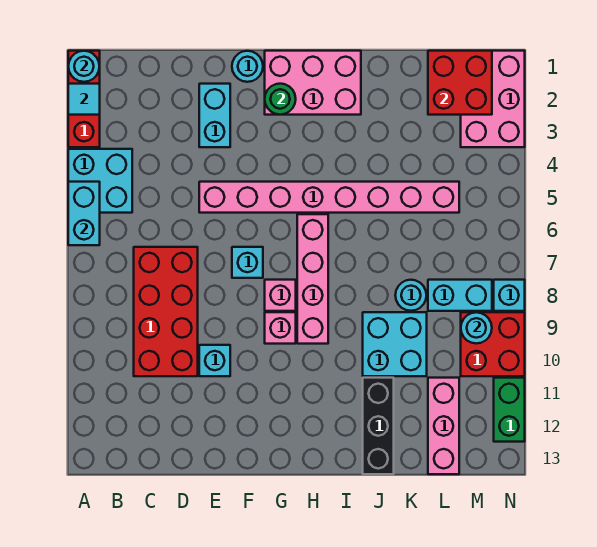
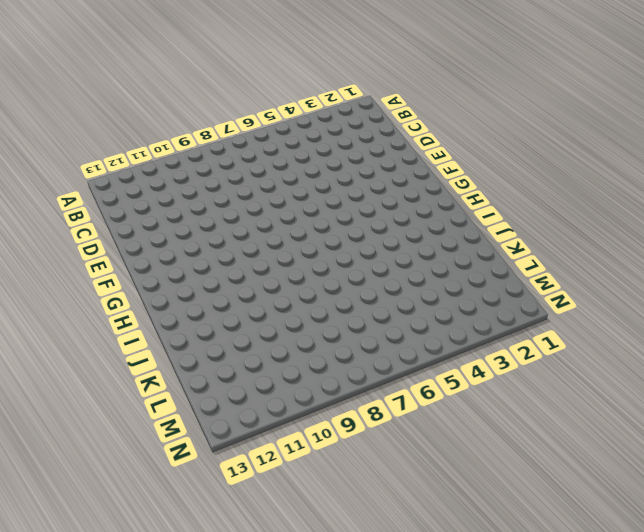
none -> red brick A1:A3 level 1
none -> cyan brick A4:B5 level 1
none -> red brick C7:D10 level 1

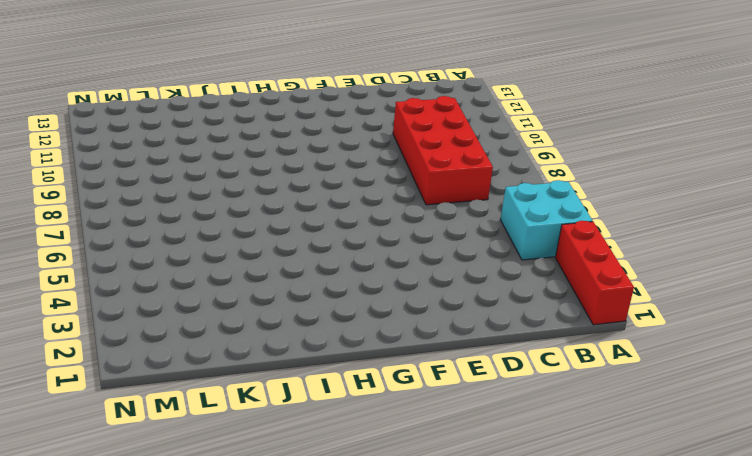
none -> cyan brick E2:E3 level 1
none -> pink brick E5:L5 level 1
none -> cyan brick E10 level 1

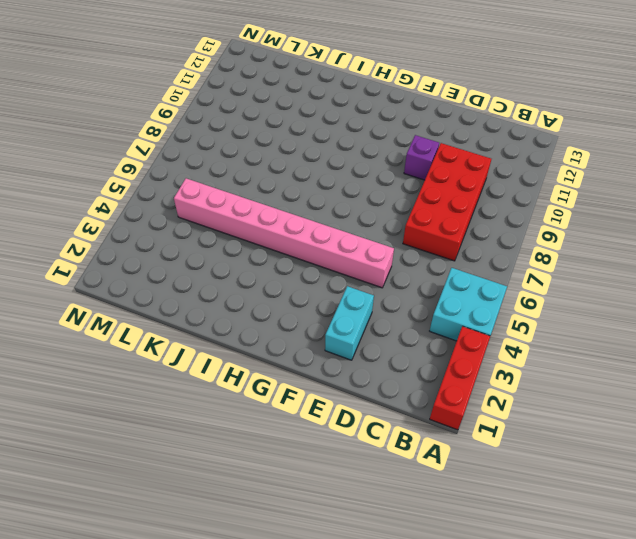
purple brick E10 level 1 -> cyan brick E10 level 1
none -> cyan round brick F1 level 1
none -> cyan brick F7 level 1
none -> pink brick G1:I2 level 1

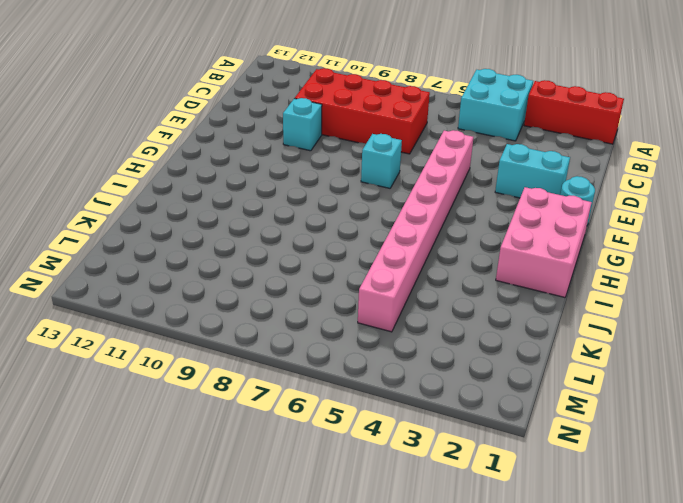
none -> pink brick G8 level 1
none -> pink brick G9 level 1
none -> pink brick H6:H9 level 1

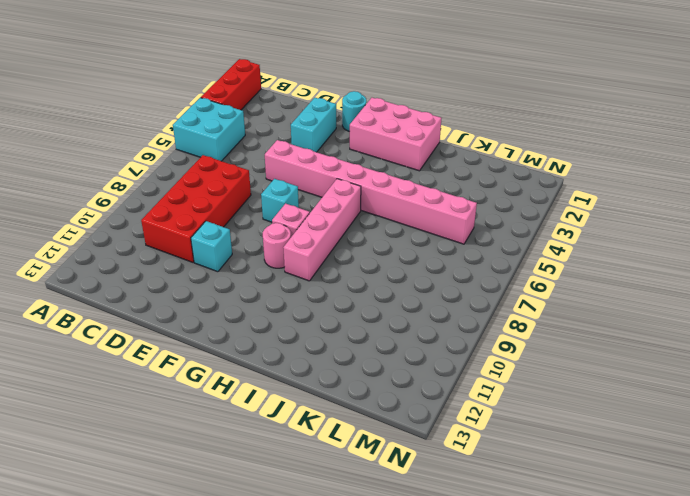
pink round brick G9 level 1 -> pink brick G9 level 1
none -> cyan brick J9:K10 level 1
none -> black brick J11:J13 level 1
none -> cyan round brick K8 level 1

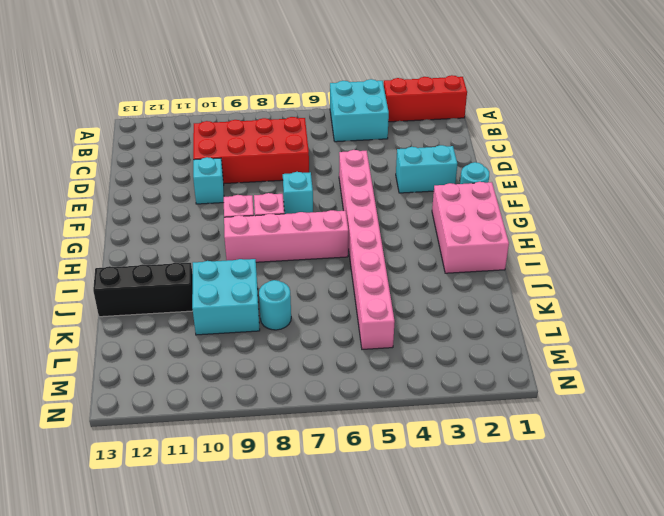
none -> cyan brick L8:M8 level 1
none -> pink brick L11:L13 level 1
none -> pink brick M1:N3 level 1

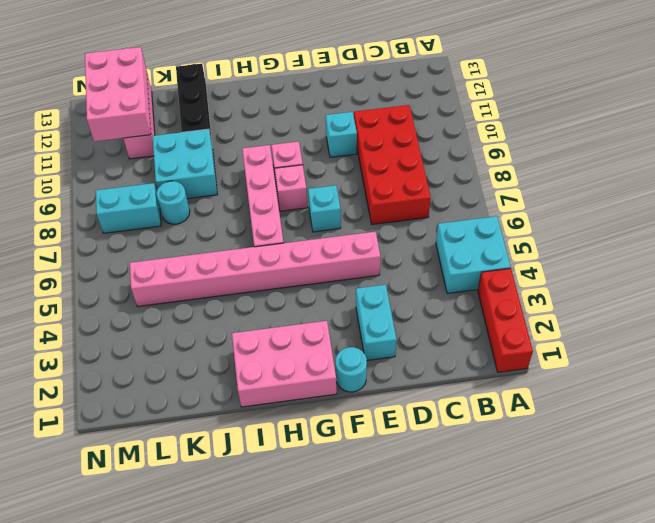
pink brick L11:M13 level 2 -> pink brick M1:N3 level 1
none -> red brick M9:N10 level 1
none -> cyan brick N8 level 1
none -> green brick N11:N12 level 1

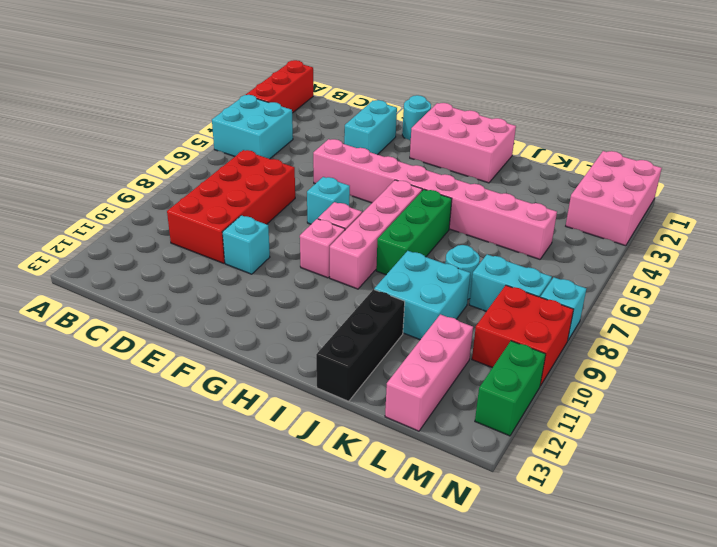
green brick I6:I8 level 1 -> none
none -> cyan round brick A1 level 2
none -> cyan tile A2 level 2
none -> cyan brick A5:A6 level 2

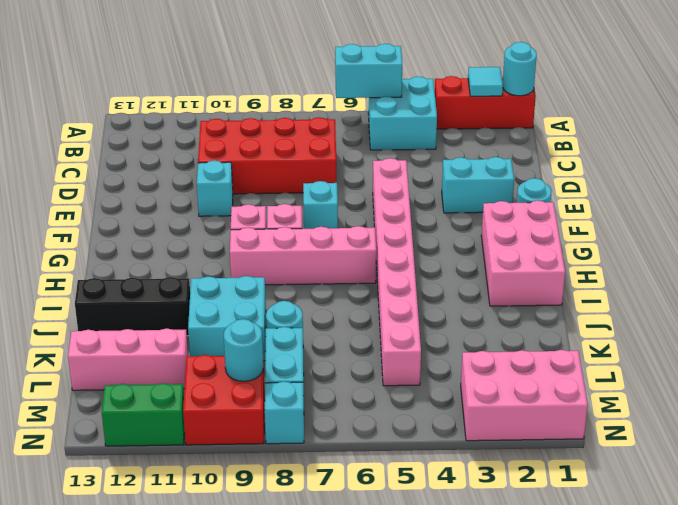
none -> green round brick G2 level 2
none -> red brick L1:M2 level 2

